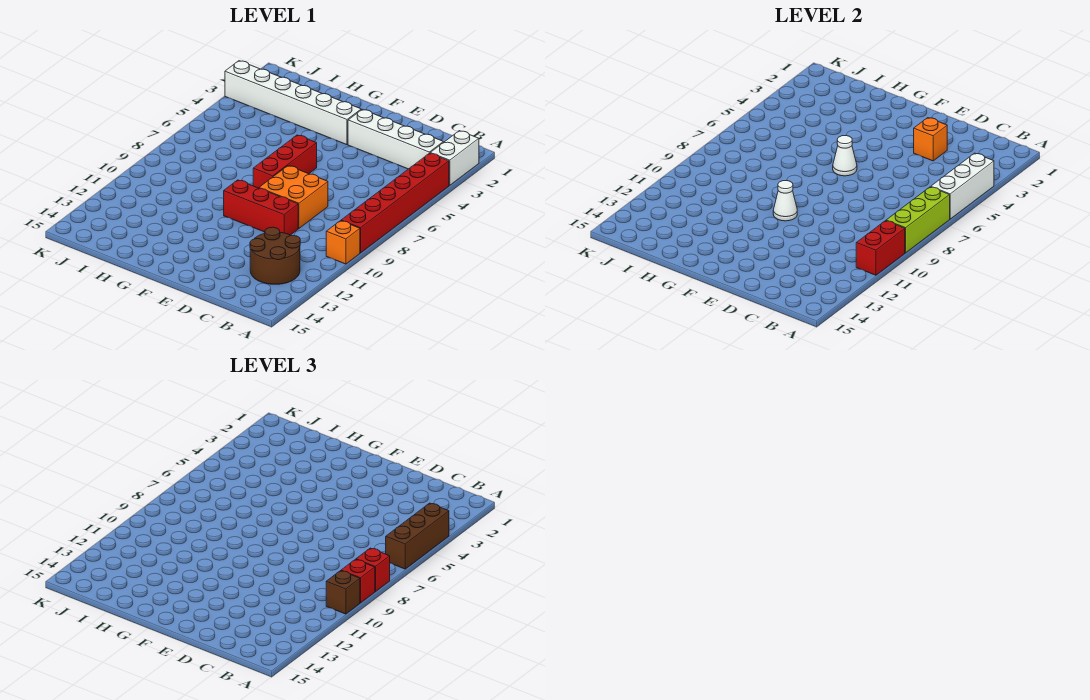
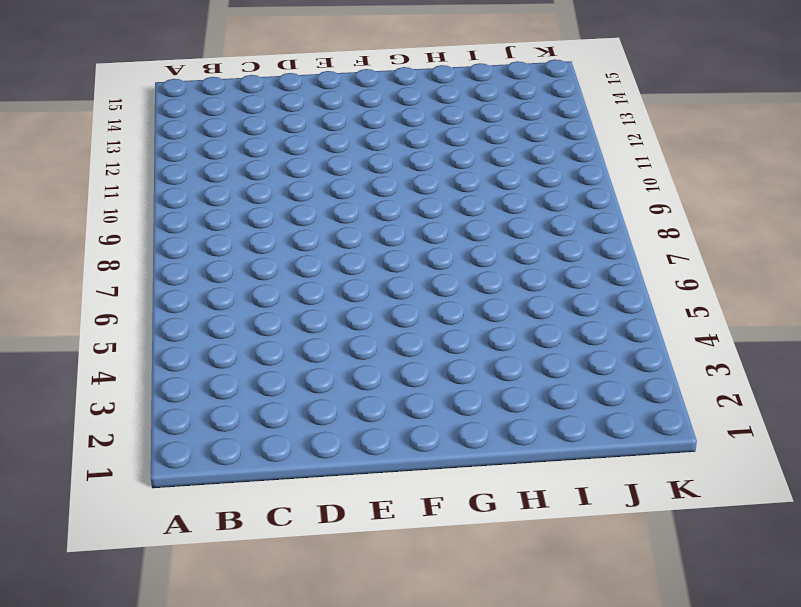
none -> white brick A2:A3 level 1
none -> red brick A4:A9 level 1
none -> orange brick A10 level 1

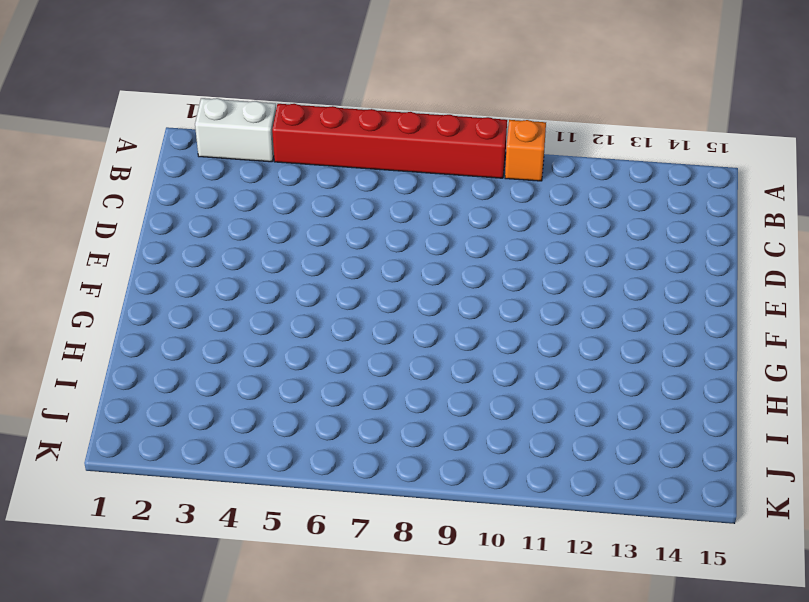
none -> white brick B3:E3 level 1
none -> brown round brick B12:C13 level 1
none -> orange brick D8:E9 level 1

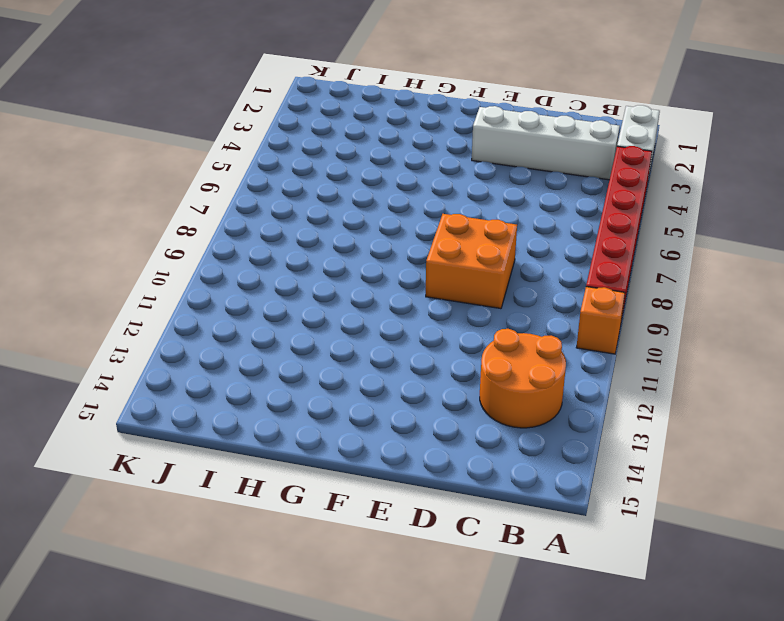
orange round brick B12:C13 level 1 -> brown round brick B12:C13 level 1
none -> red brick D10:F10 level 1
none -> white brick F3:K3 level 1
none -> red brick F6:F8 level 1

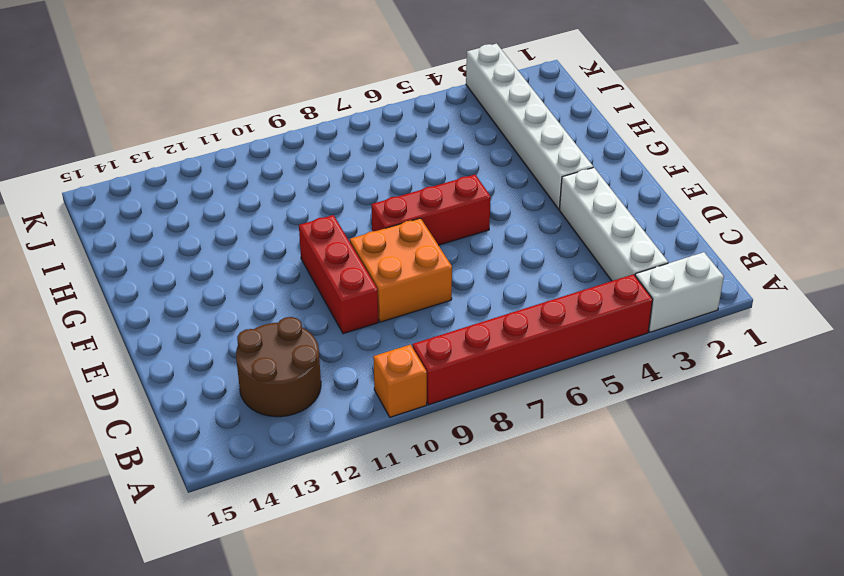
none -> white brick A4:A6 level 2
none -> lime brick A7:A9 level 2
none -> red brick A10:A11 level 2

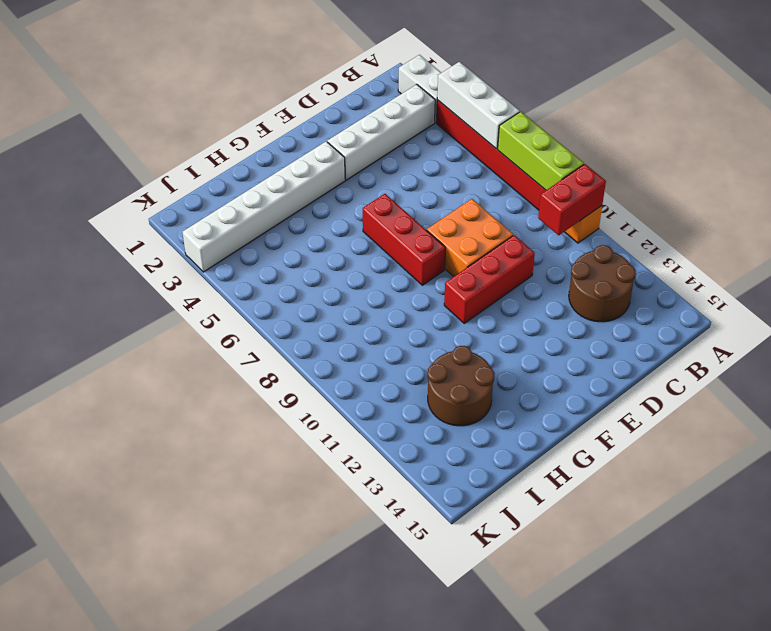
red brick A10:B10 level 2 -> red brick A10:A11 level 2
brown round brick H12:I13 level 1 -> none
none -> orange brick D3 level 2
none -> white cone F6 level 2
none -> white cone F10 level 2

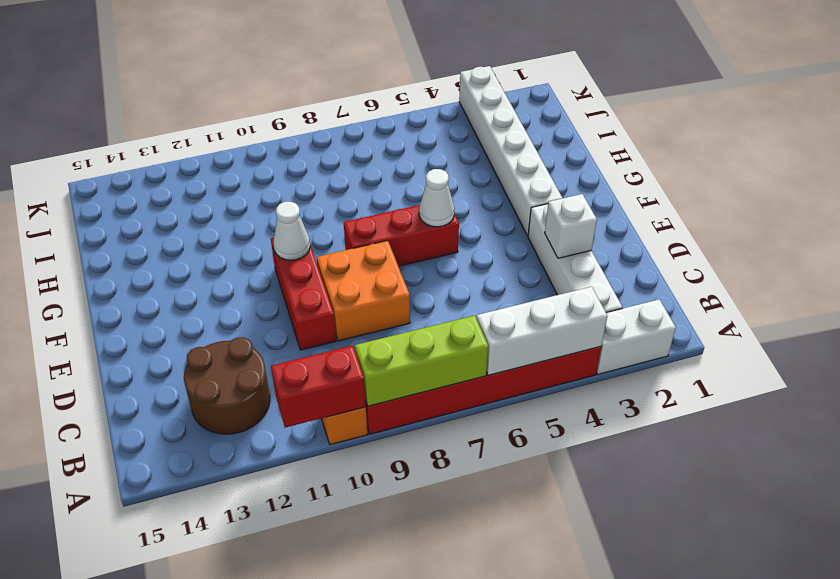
white brick D3 level 2 -> orange brick D3 level 2
none -> brown brick A4:A6 level 3
none -> red brick A8 level 3
none -> red brick A9 level 3

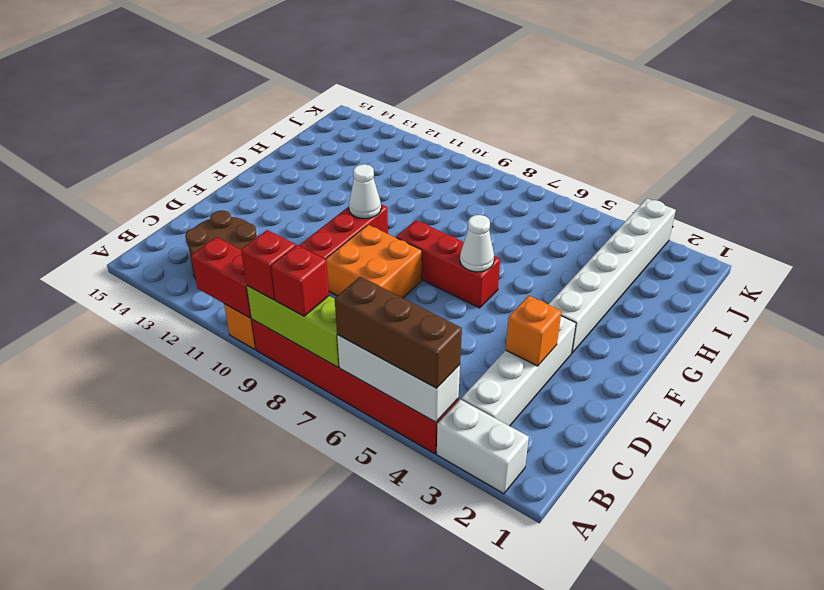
none -> brown brick A10 level 3

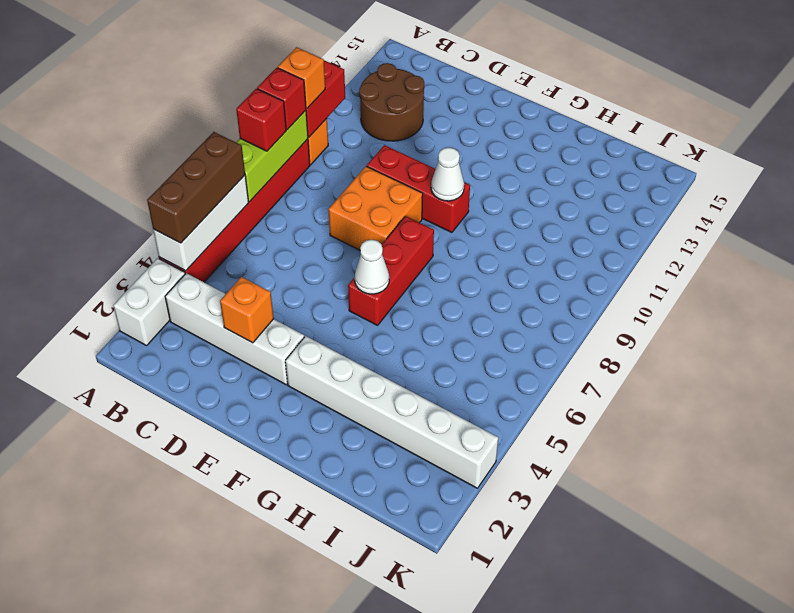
orange brick A10 level 3 -> brown brick A10 level 3

